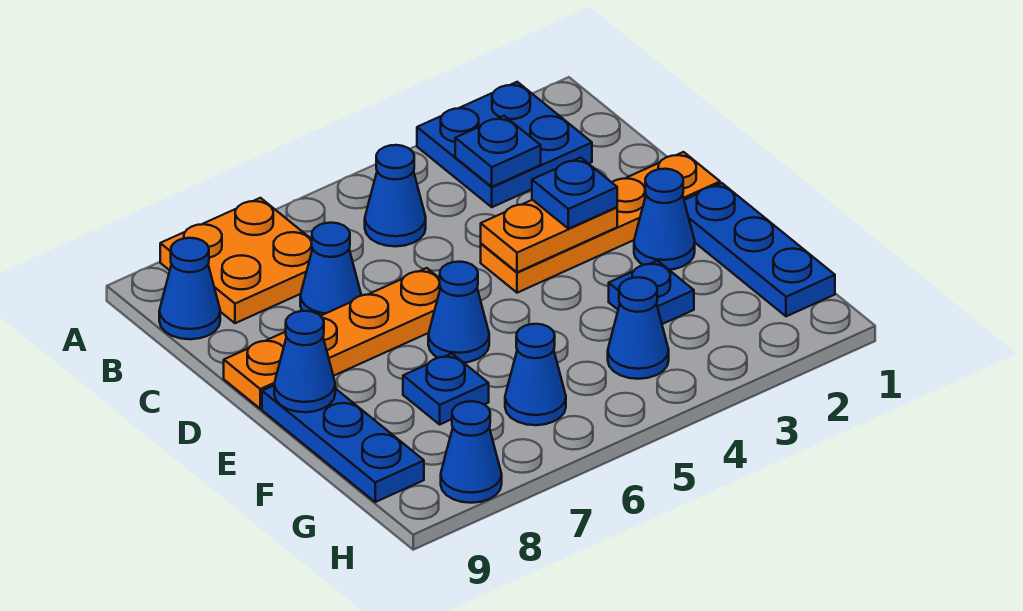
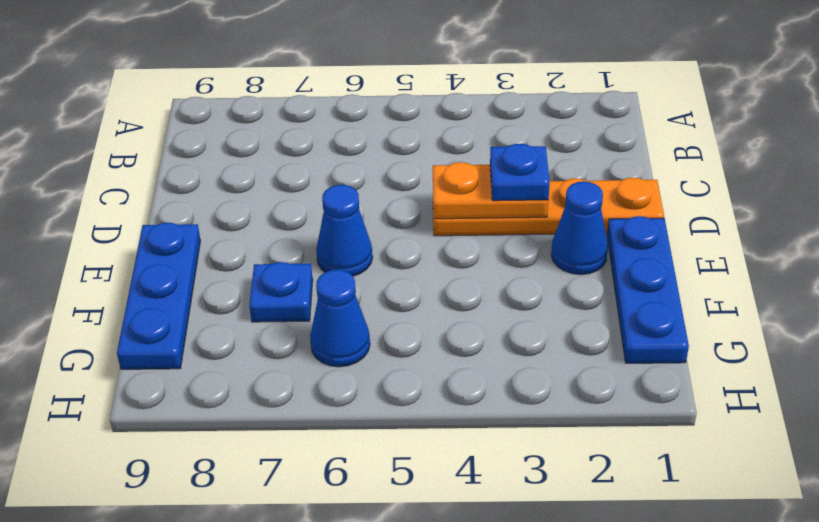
none -> blue plate A2:B3 level 1
none -> orange plate A7:B8 level 1
none -> blue cone B5 level 1

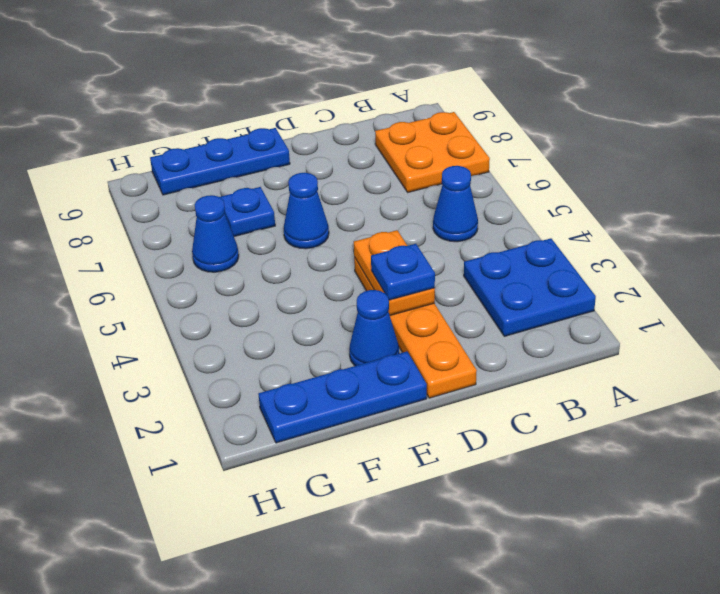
none -> blue cone B9 level 1
none -> blue cone C7 level 1
none -> orange plate D6:D9 level 1

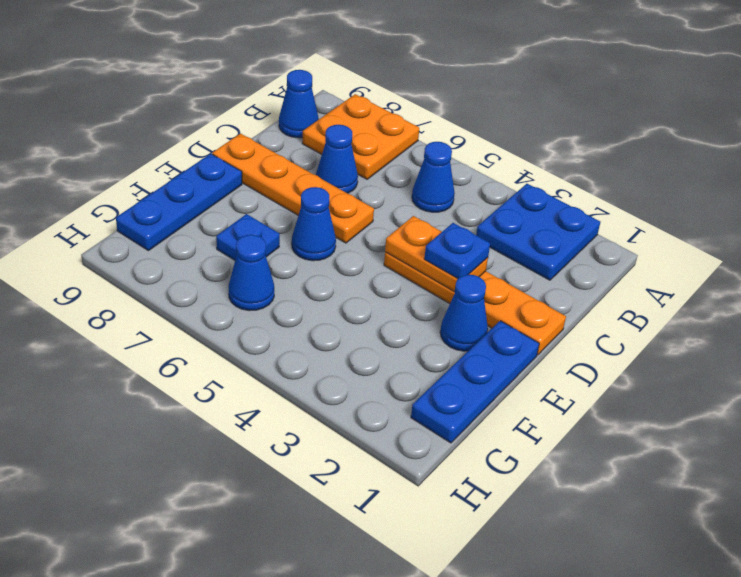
none -> blue plate F3 level 1
none -> blue cone G4 level 1
none -> blue cone H8 level 1

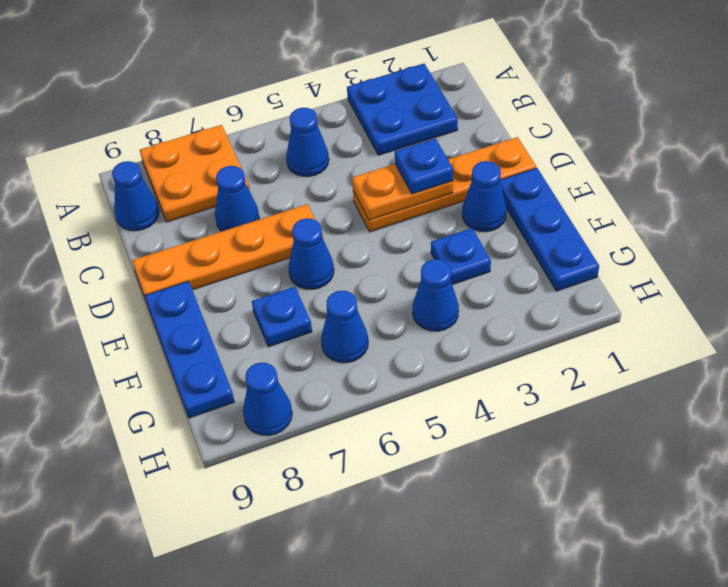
none -> blue plate B3 level 2
none -> blue cone E9 level 2

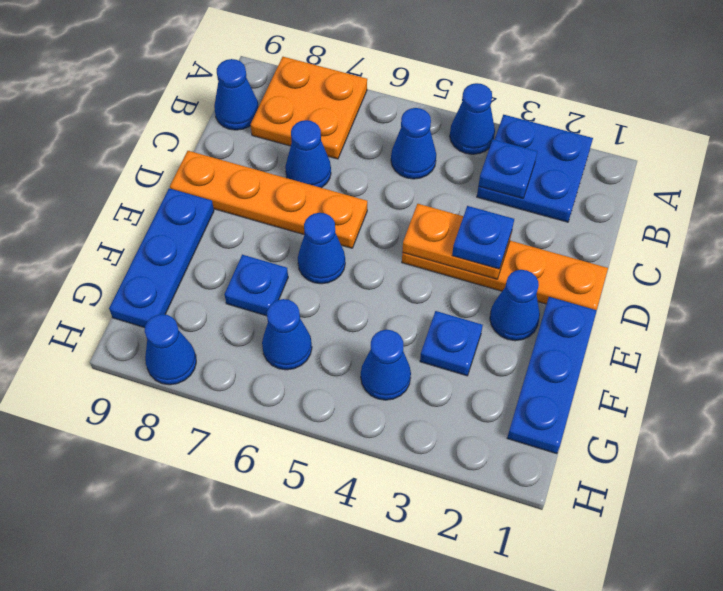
blue cone A4 level 1 -> blue cone E9 level 2

